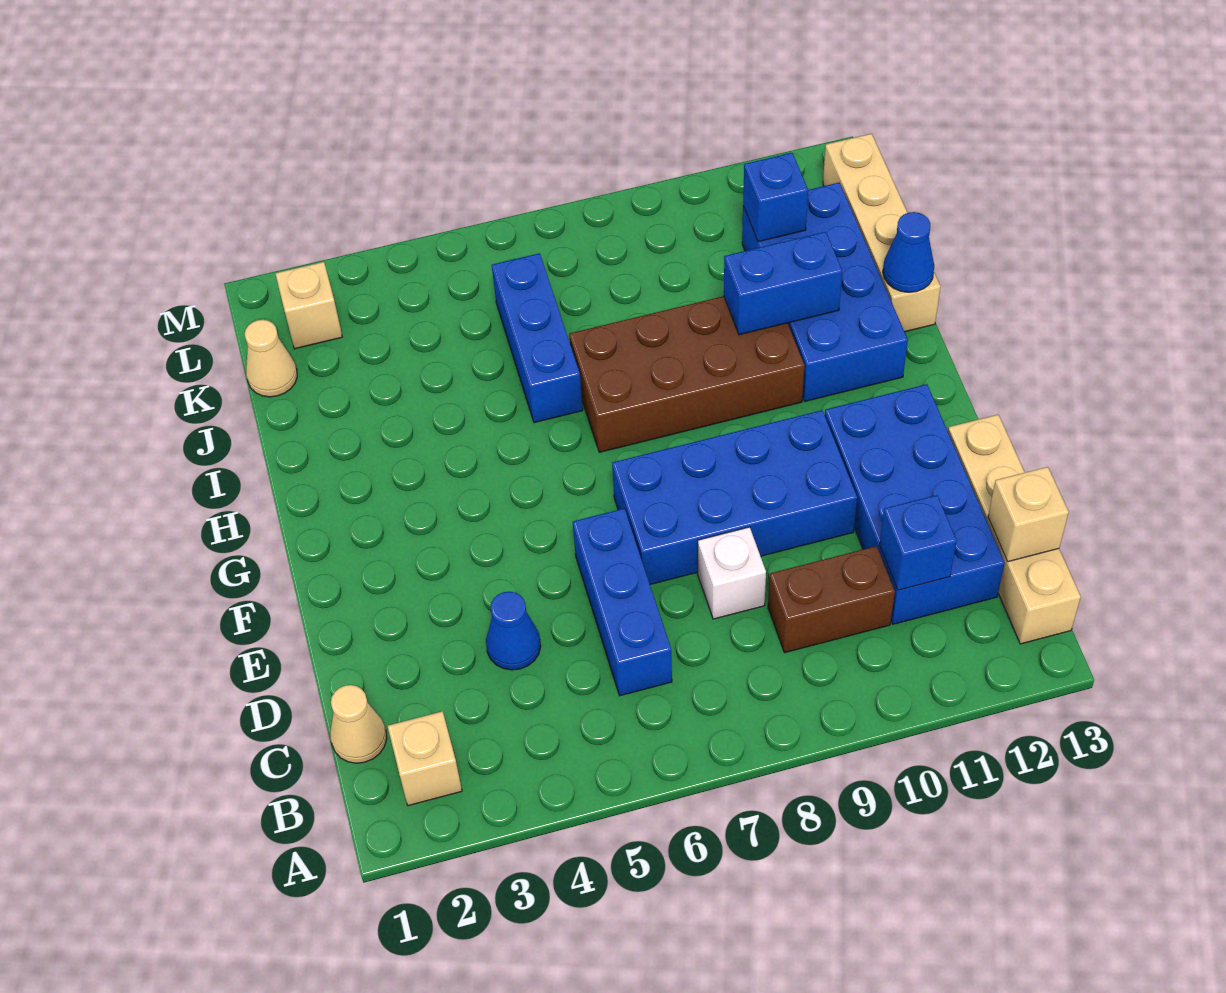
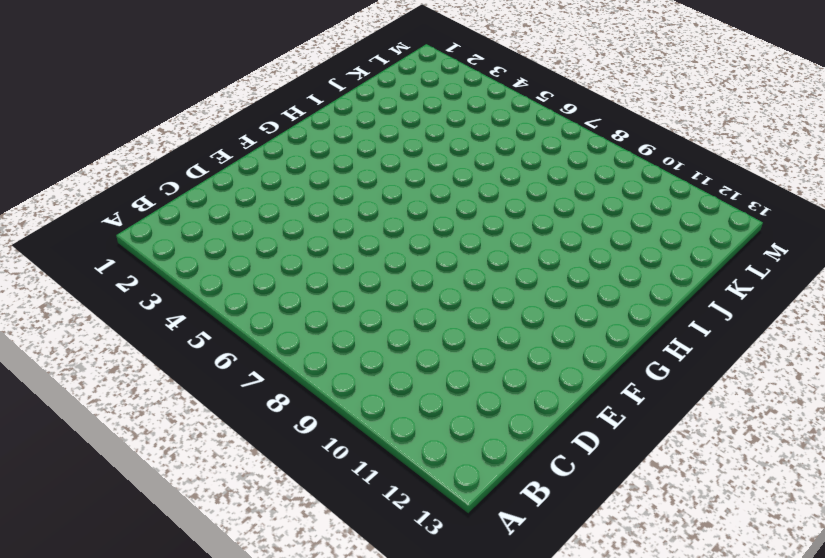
none -> tan brick B2 level 1
none -> tan brick B13:E13 level 1
none -> tan cone C1 level 1

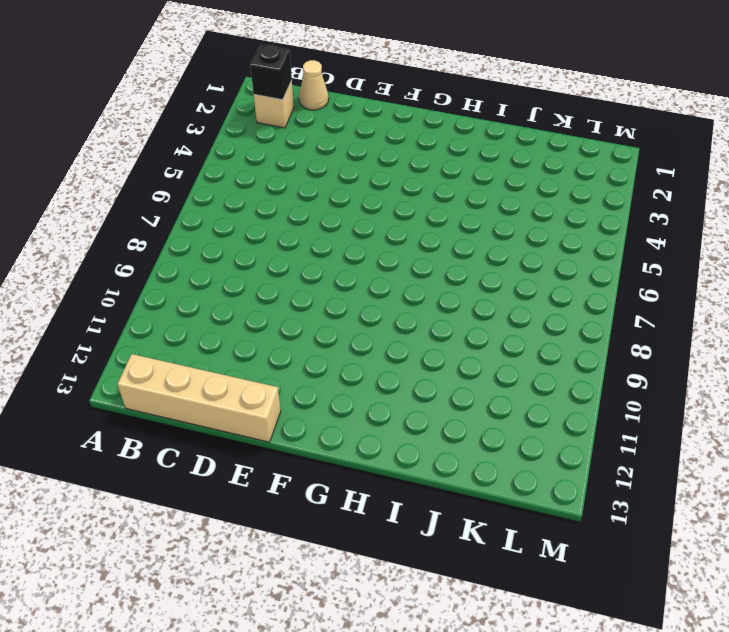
black brick B2 level 2 -> none
none -> blue brick C6:E6 level 1
none -> brown brick C9:C10 level 1
none -> blue brick C11:F12 level 1

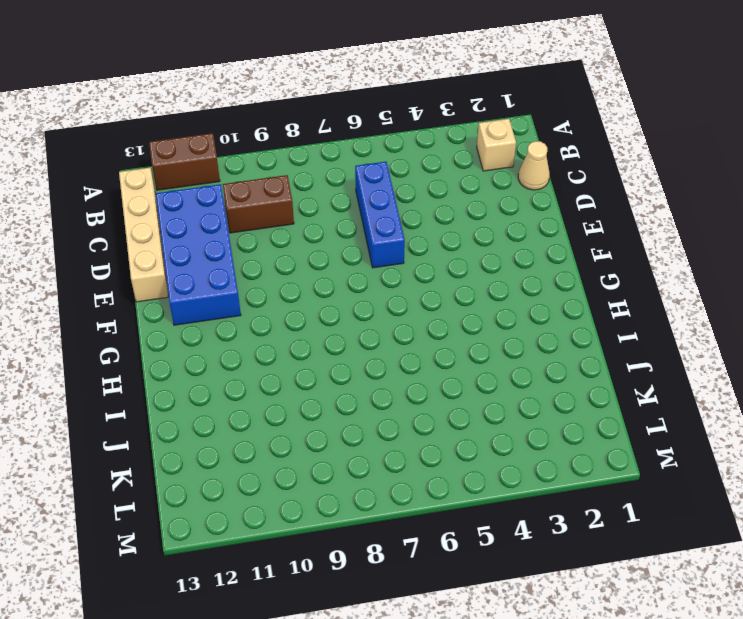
brown brick A11:A12 level 1 -> none
none -> blue cone D4 level 1
none -> white brick D8 level 1
none -> blue brick E7:F10 level 1

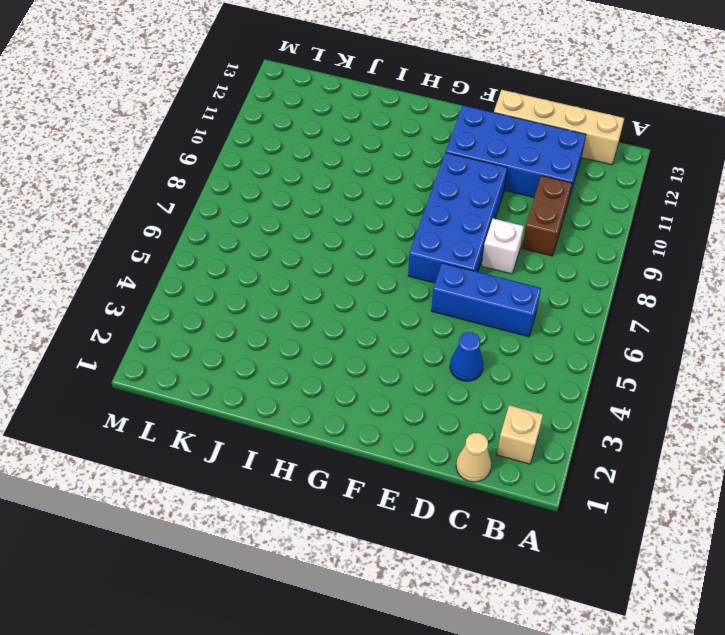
none -> brown brick H7:I10 level 1
none -> blue brick H11:K12 level 1
none -> blue brick I6:K6 level 1

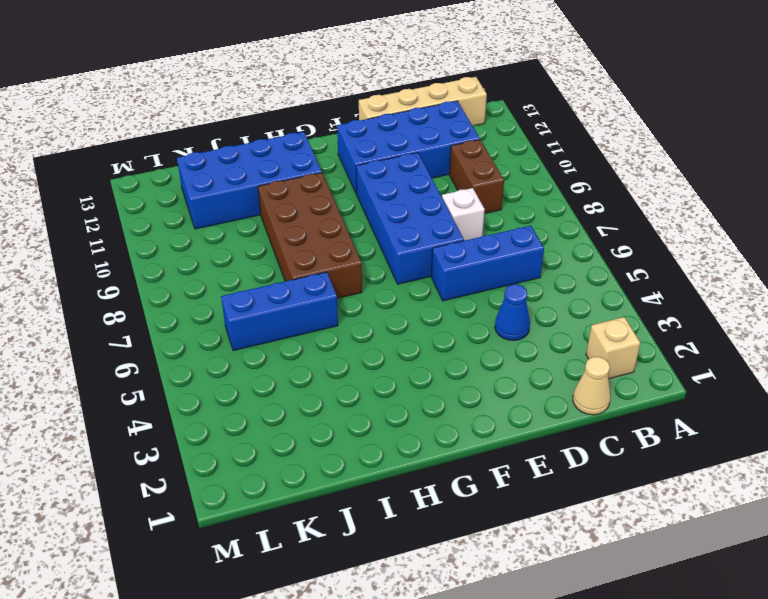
none -> tan brick I13:L13 level 1
none -> tan cone K1 level 1
none -> tan brick L2 level 1

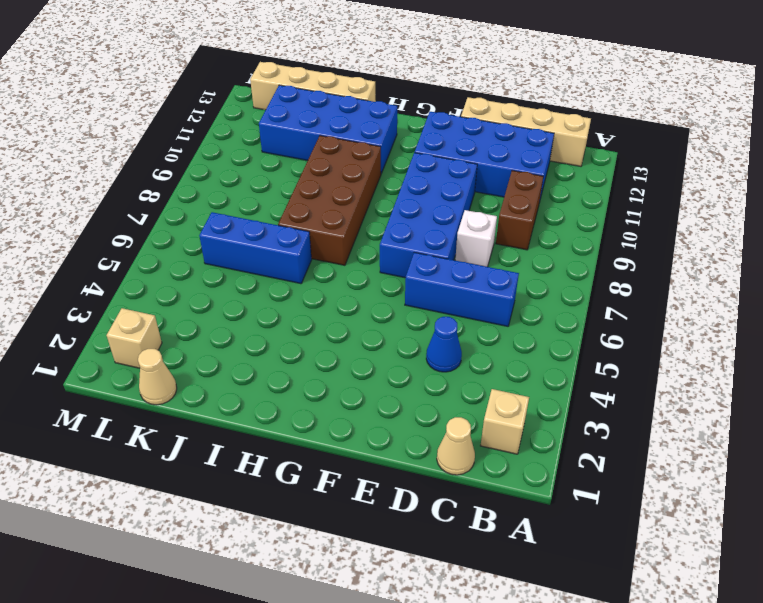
none -> blue brick C11 level 2
none -> tan brick C13 level 2
none -> blue brick I10:I11 level 2

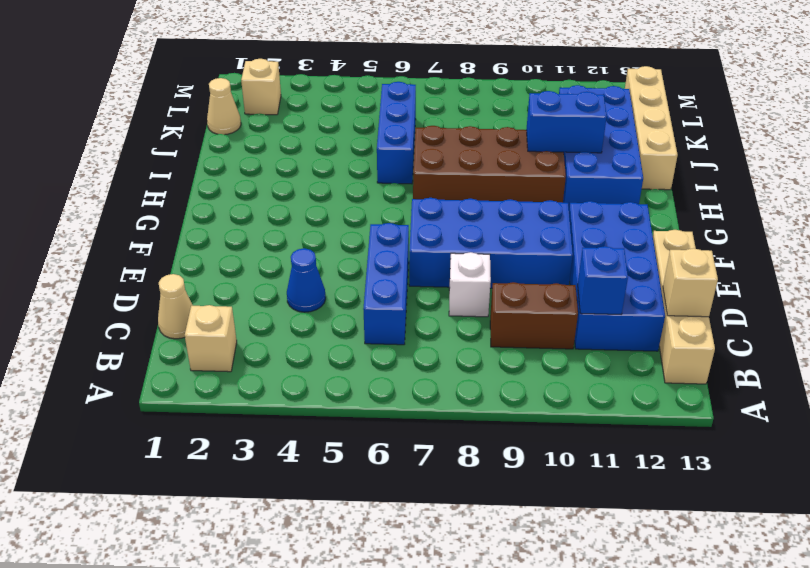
none -> blue cone I13 level 2
none -> blue brick K11 level 2

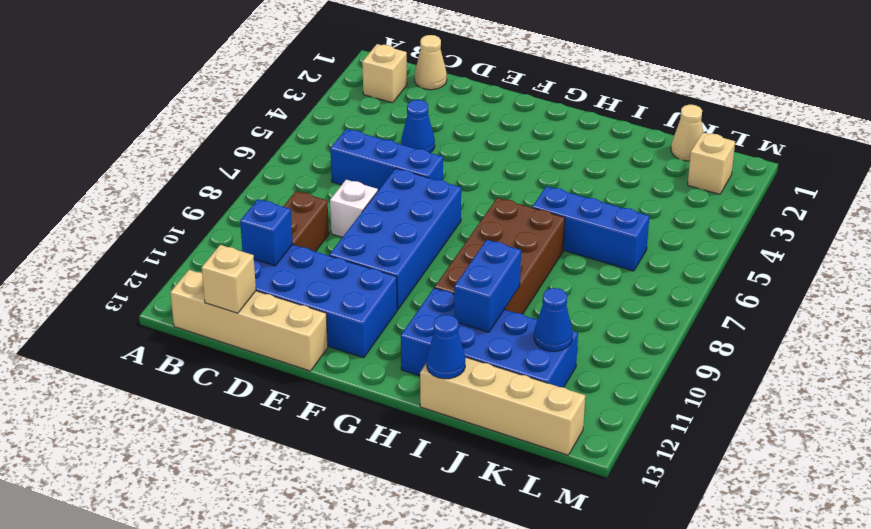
blue cone K11 level 2 -> blue brick K11 level 2

